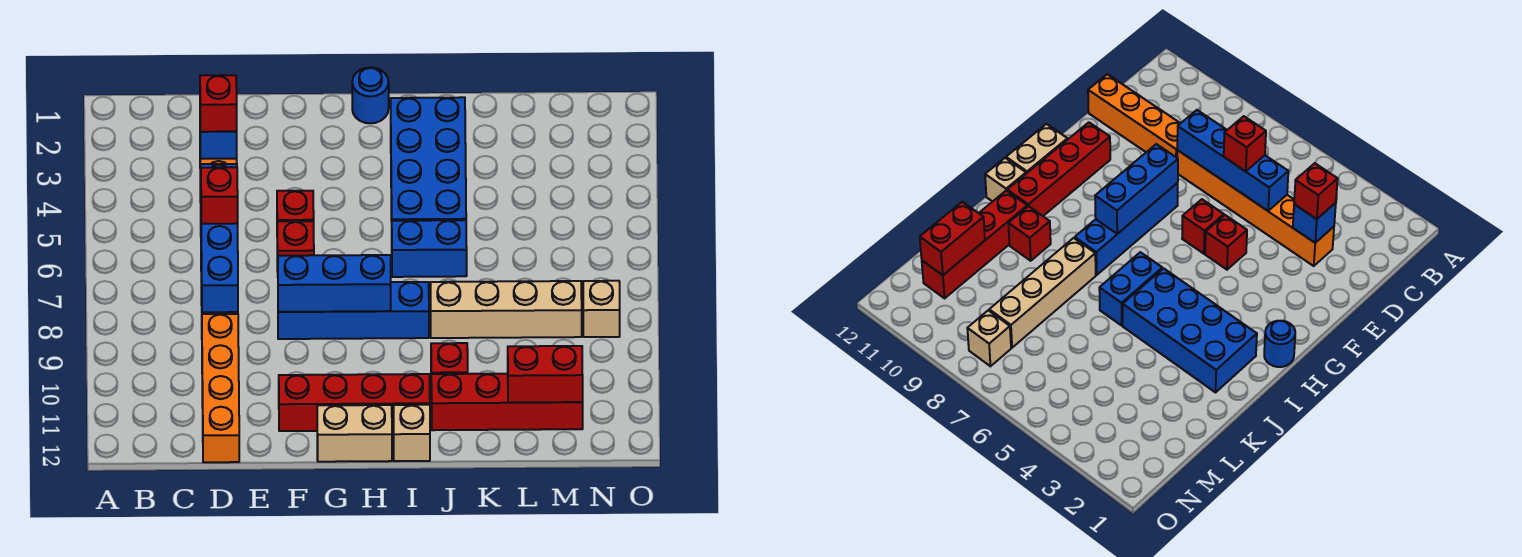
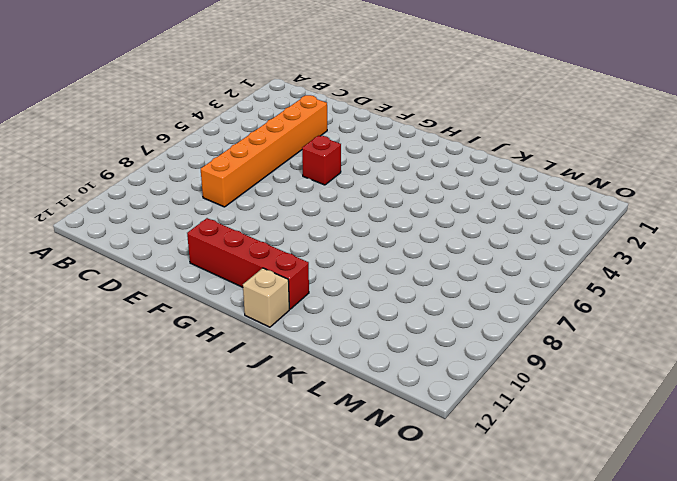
none -> orange brick D9:D12 level 1
none -> red brick F6 level 1
none -> blue brick F8:I8 level 1

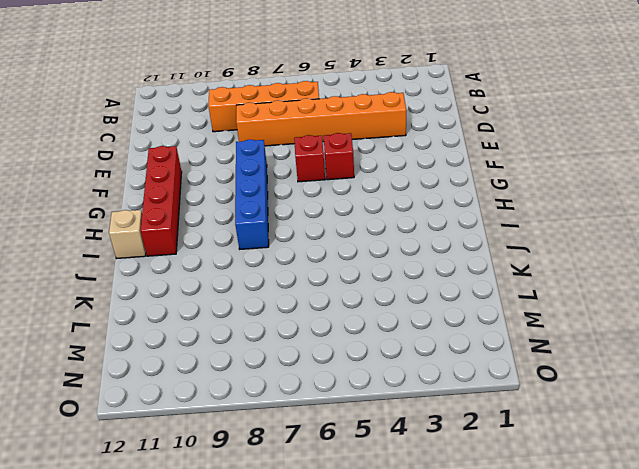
orange brick C6:C9 level 1 -> orange brick D9:D12 level 1
none -> tan brick G12:H12 level 1
none -> blue round brick H1 level 1
none -> blue brick I2:J5 level 1

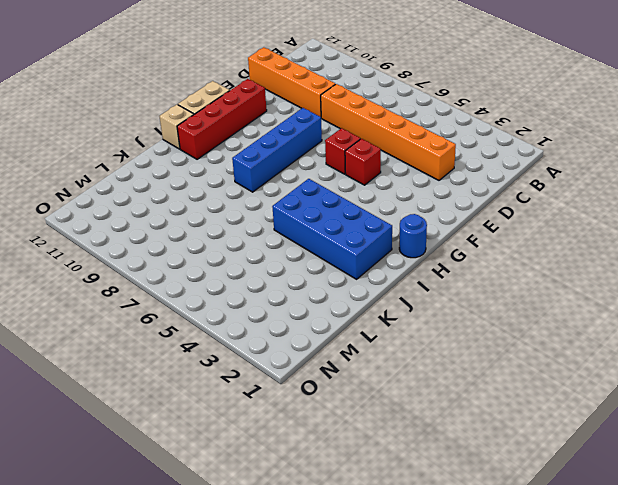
none -> blue brick I6:J6 level 1
none -> tan brick J8:M8 level 1
none -> red brick J10 level 1

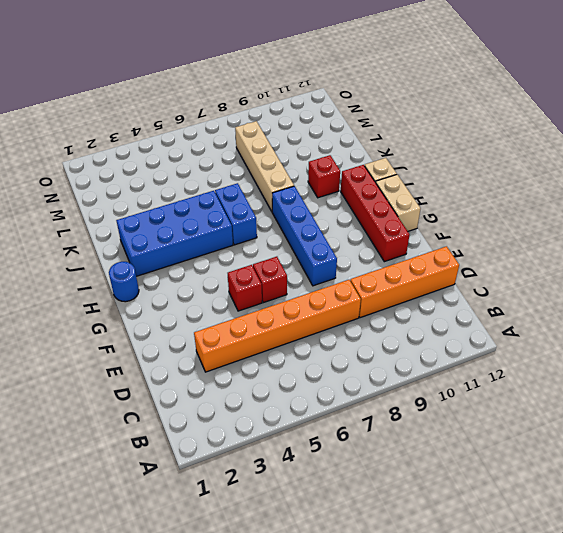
none -> red brick J11:M11 level 1
none -> tan brick N8 level 1
none -> blue brick D3 level 2

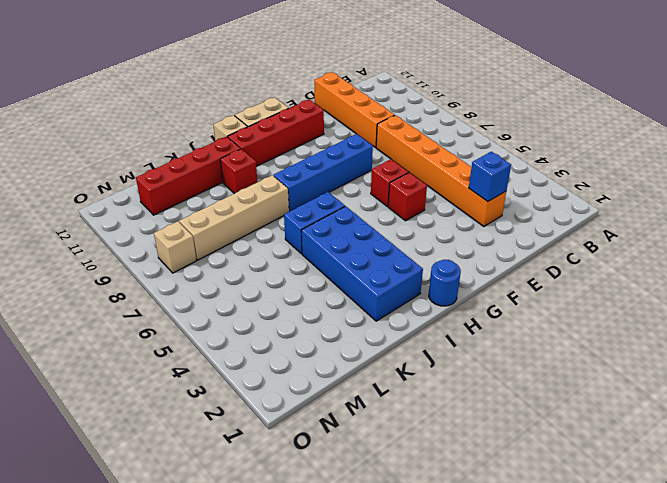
none -> blue brick D5:D8 level 2
none -> blue brick F8:H8 level 2
none -> red brick L11:M11 level 2

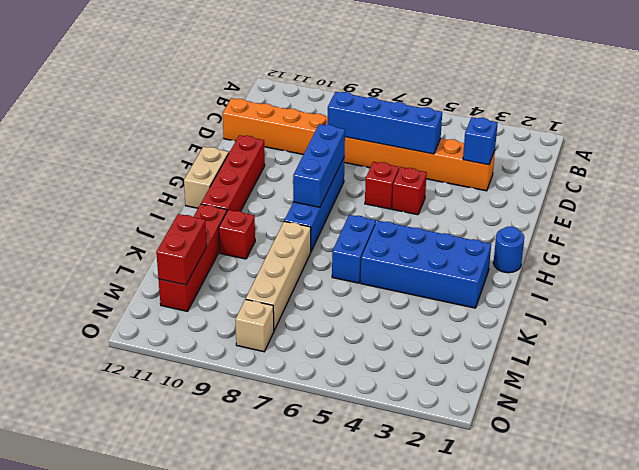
none -> tan brick I12 level 1
none -> red brick D3 level 3
none -> red brick D6 level 3

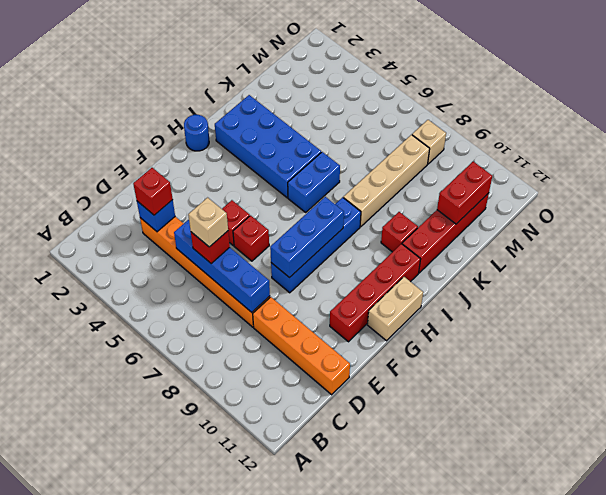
tan brick D6 level 4 -> tan brick I12 level 1

